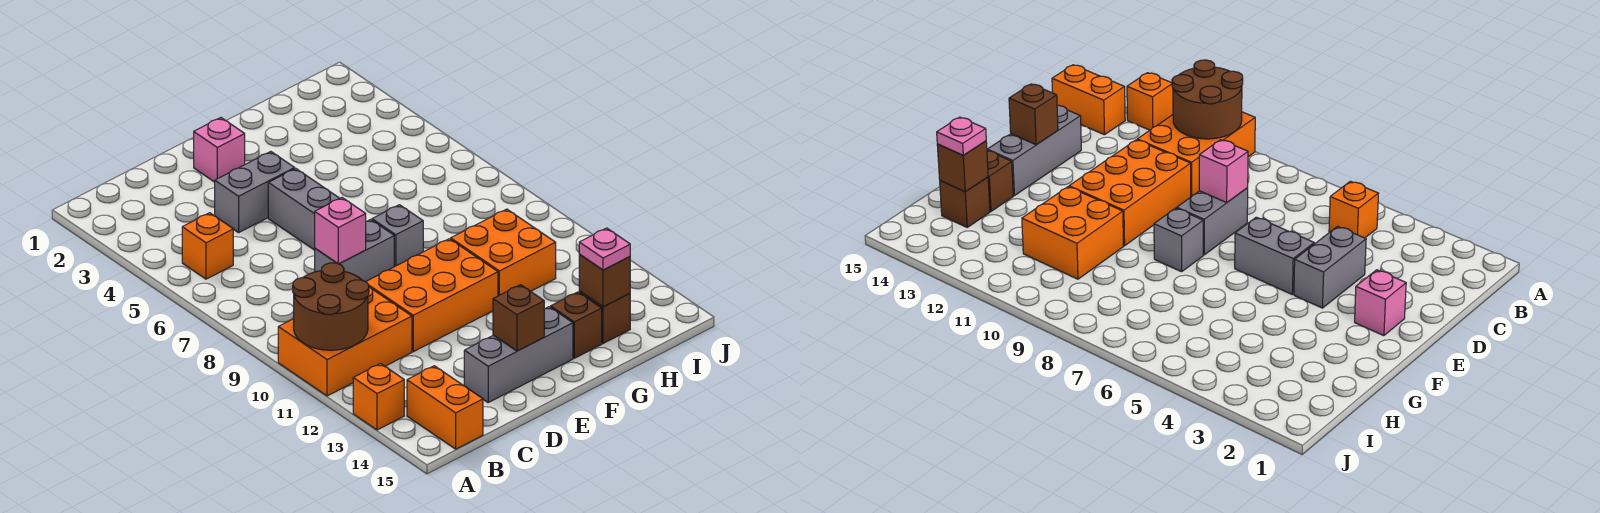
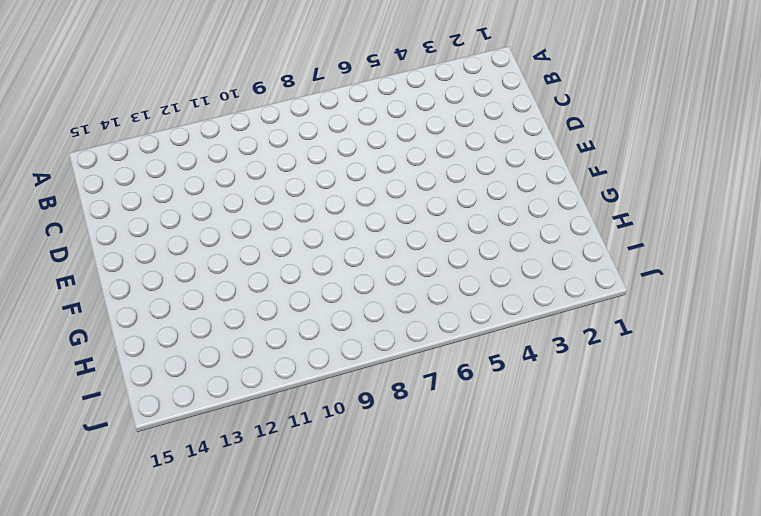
none -> orange brick A10:C11 level 1
none -> orange brick A13 level 1
none -> orange brick B5 level 1

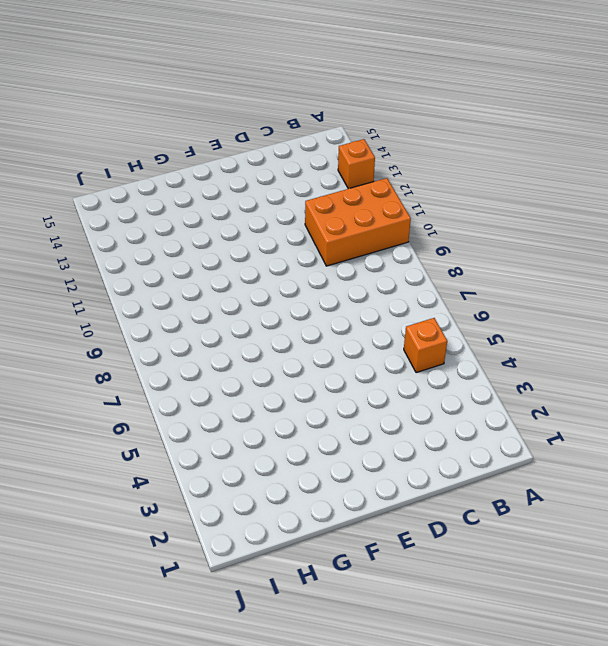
none -> orange brick B14:B15 level 1
none -> grey brick D4:E4 level 1
none -> grey brick D8:E8 level 1

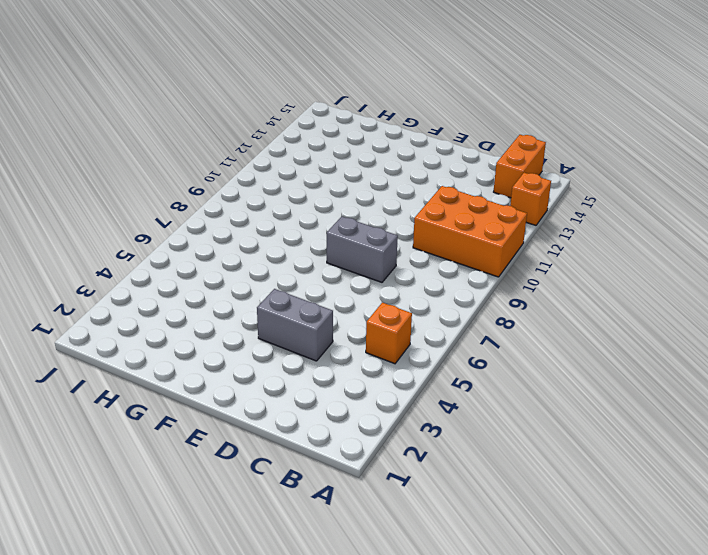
none -> orange brick D10:F11 level 1
none -> grey brick D14:F14 level 1
none -> pink brick E2 level 1

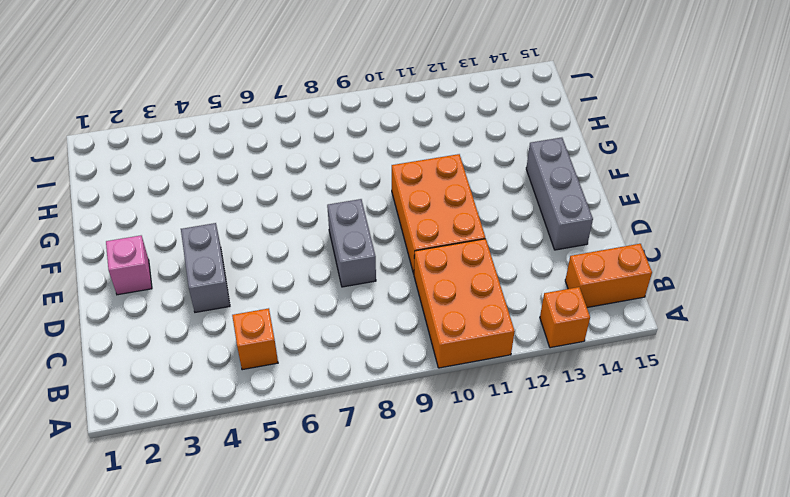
none -> grey brick E5:E6 level 1
none -> grey brick F8 level 1
none -> orange brick G10:H11 level 1

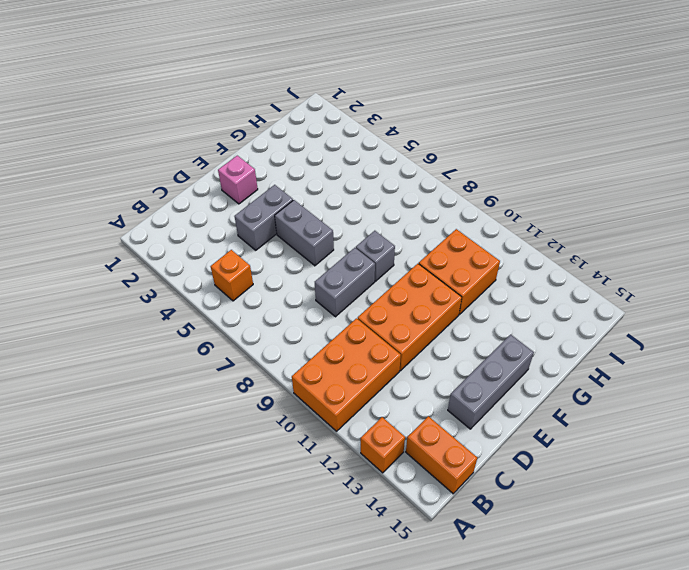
none -> brown brick G14 level 1
none -> brown brick H14 level 1
none -> brown round brick A10:B11 level 2

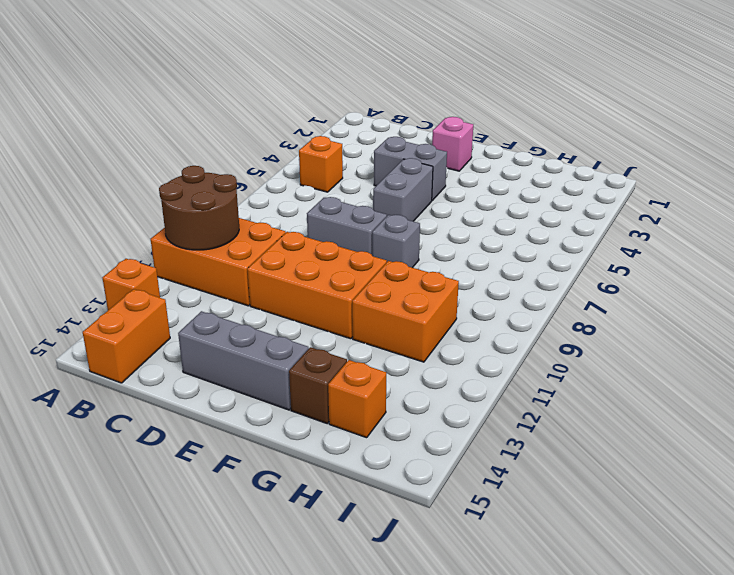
orange brick H14 level 1 -> brown brick H14 level 1
none -> pink brick D8 level 2
none -> brown brick E14 level 2
none -> brown brick H14 level 2

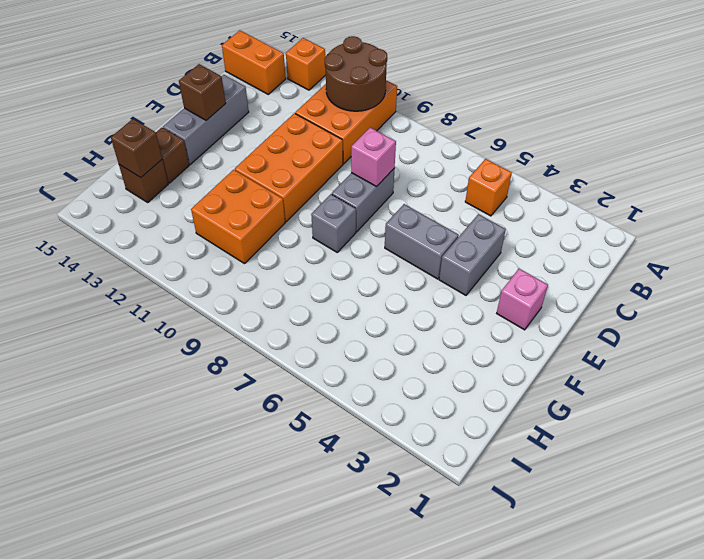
none -> pink plate H14 level 3

